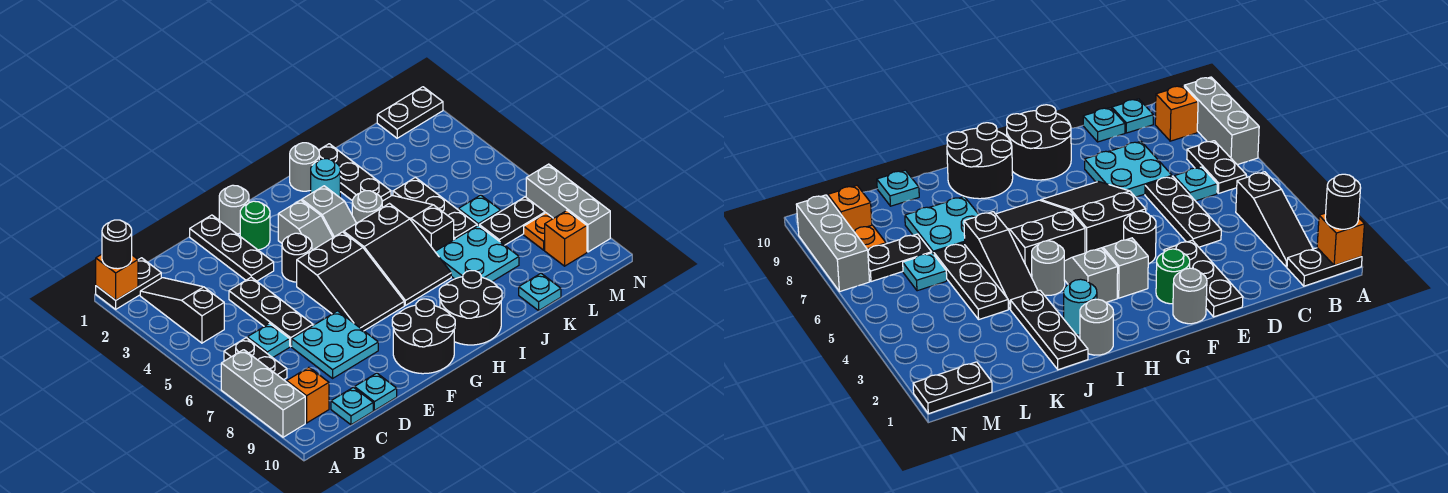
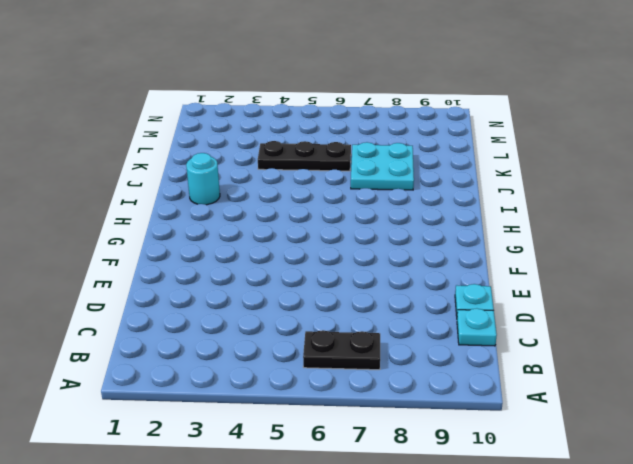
none -> black plate A1:B1 level 1
none -> grey brick A7:A9 level 1
none -> black slope B2:B4 level 1 top 4
none -> orange brick B9 level 1

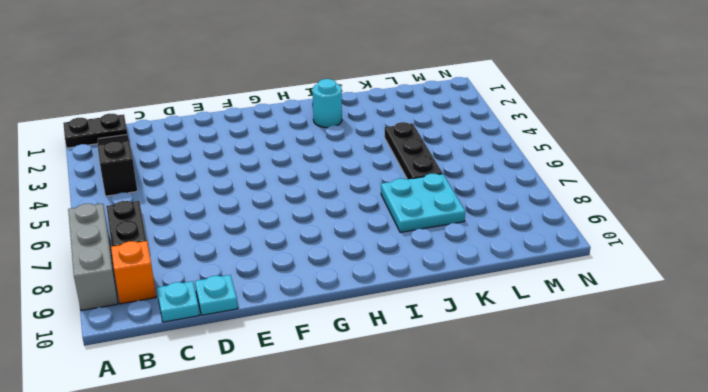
none -> cyan plate C6 level 1
none -> black plate D4:D6 level 1
none -> cyan plate D7:E8 level 1
none -> black plate E1:E3 level 1

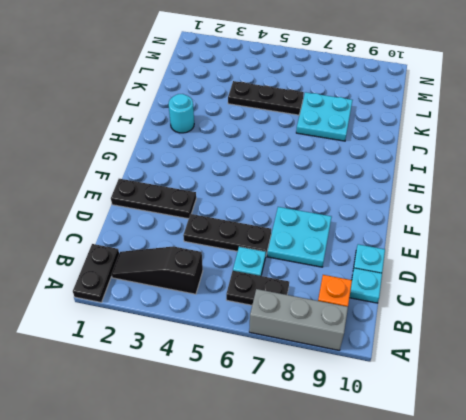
none -> grey round brick F1 level 1
none -> green round brick F2 level 1
none -> black round brick F4 level 1
none -> black slope F5:G7 level 1 top 5

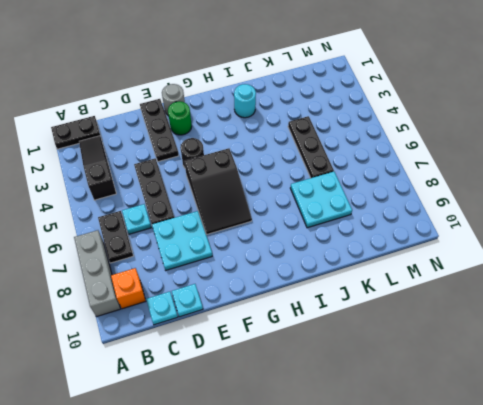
none -> black round brick F9:G10 level 1
none -> grey slope G3:G4 level 1 top 3
none -> grey slope H3:H4 level 1 top 3
none -> black slope H5:I7 level 1 top 5

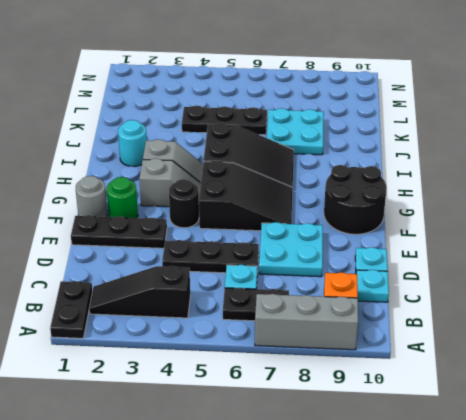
none -> black round brick H9:I10 level 1
none -> grey round brick I1 level 1
none -> grey round brick I4 level 1
none -> black plate J1:J3 level 1

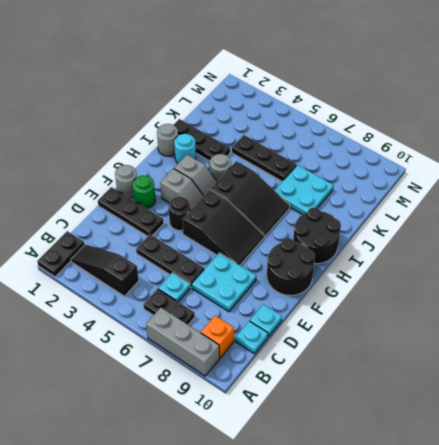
none -> black slope J4:J6 level 1 top 6
none -> cyan plate K10 level 1
none -> cyan plate L6 level 1
none -> black plate L7:M7 level 1

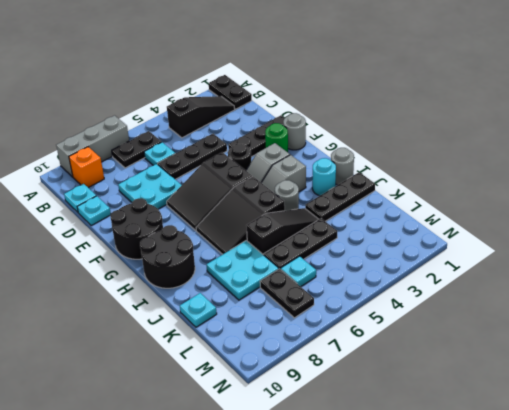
none -> black plate M1:N1 level 1
none -> orange plate M8 level 1
none -> orange brick M9 level 1
none -> grey brick N7:N9 level 1

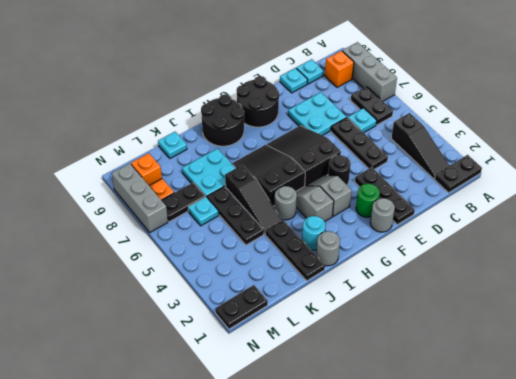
none -> orange brick A1 level 2
none -> black round brick A1 level 3

